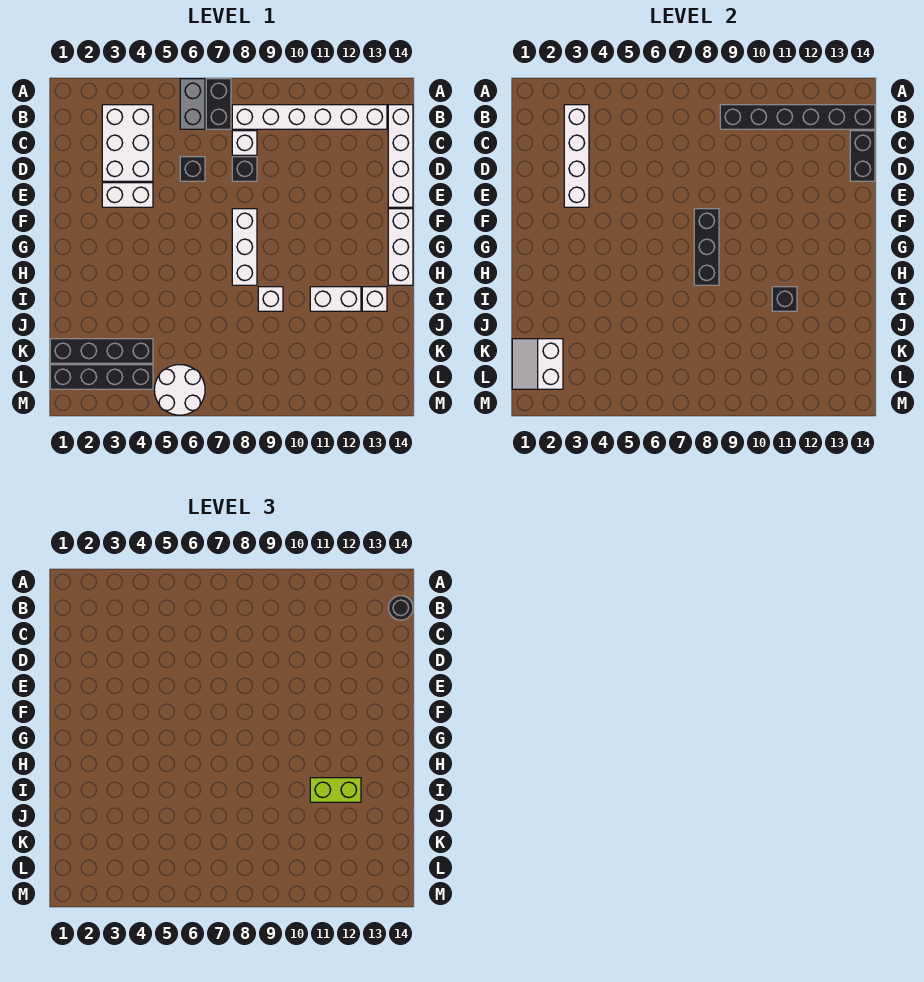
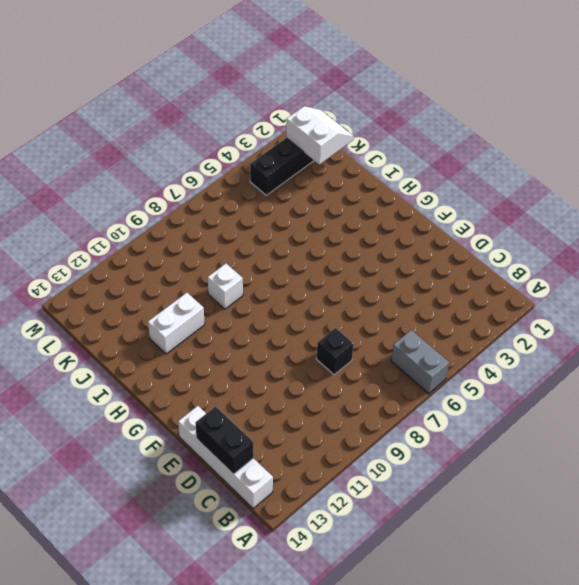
none -> black brick A7:B7 level 1
none -> white brick B3:D4 level 1
none -> white brick B8:B13 level 1

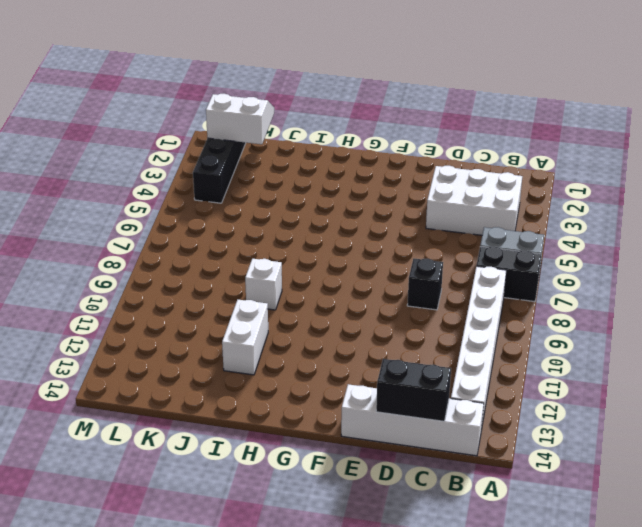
none -> white brick C8 level 1
none -> black brick D6 level 1
none -> white brick E3:E4 level 1

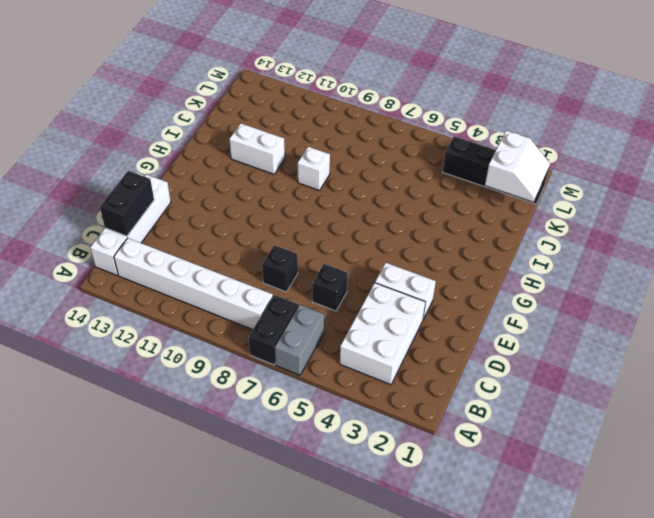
none -> white brick C8 level 1
none -> white brick F8:H8 level 1
none -> white brick F14:H14 level 1

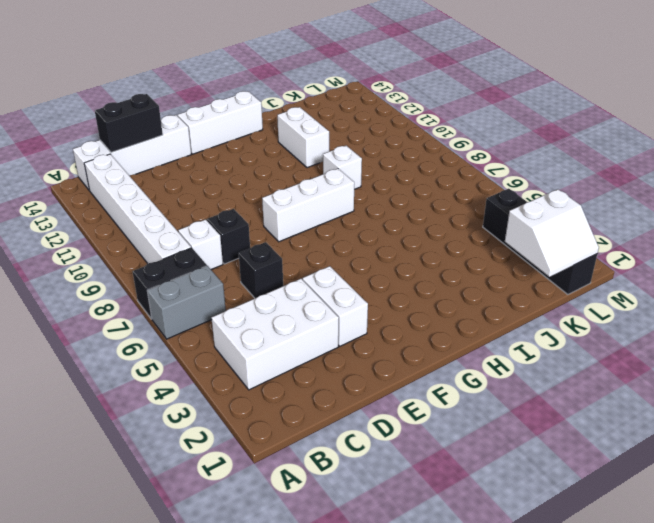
none -> white brick I13 level 1
none -> black brick K1:K4 level 1
none -> white round brick L5:M6 level 1

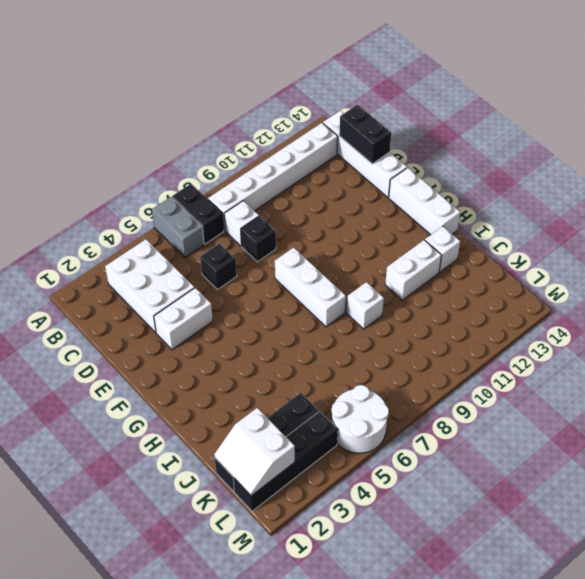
none -> white brick B3:E3 level 2
none -> black brick B9:B14 level 2
none -> black brick F8:H8 level 2

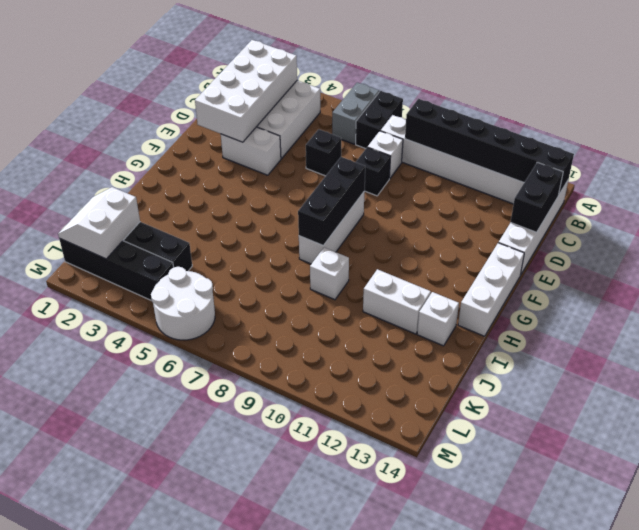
white brick B2:E3 level 2 -> white brick B3:E3 level 2
none -> black brick I11 level 2
none -> black round brick B14 level 3
none -> lime brick I11:I12 level 3

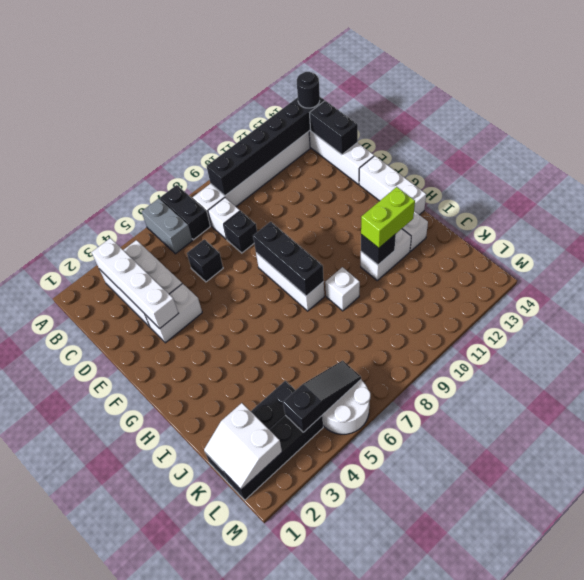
black slope L4:L6 level 2 top 4 -> none

